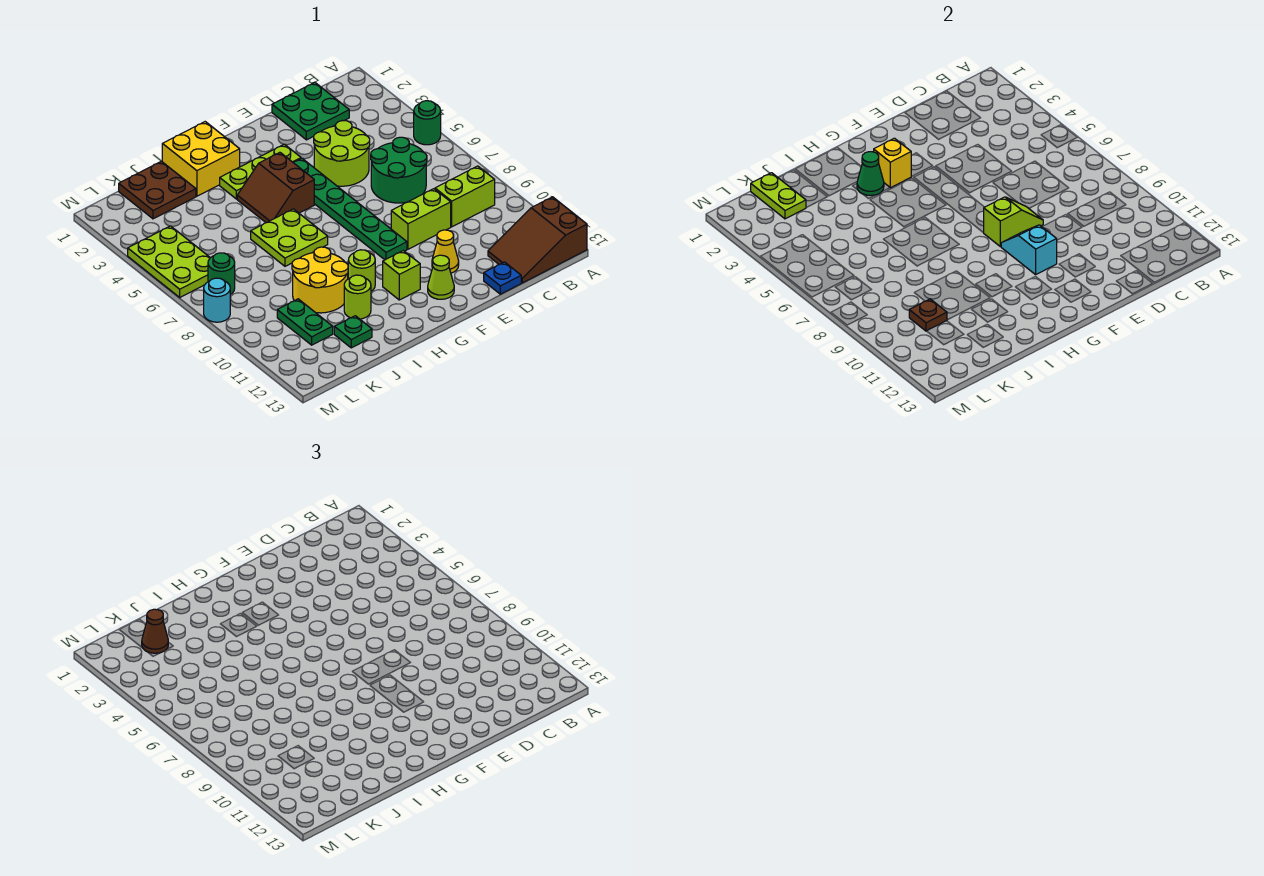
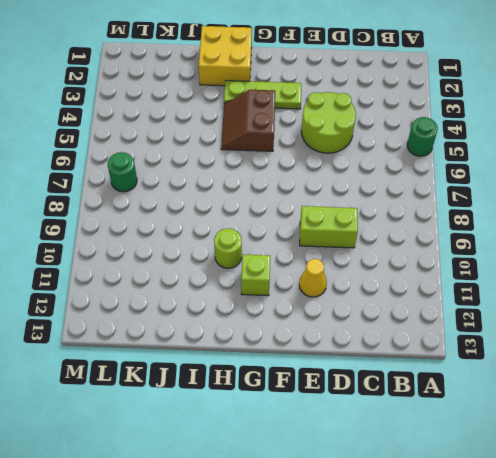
none -> brown slope A12:C13 level 1 top A
none -> lime brick B9:C9 level 1
none -> green plate C1:D2 level 1
none -> green round brick C6:D7 level 1

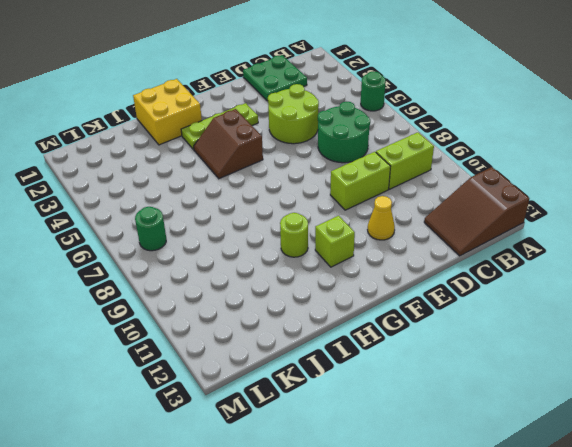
none -> blue plate D13 level 1
none -> green plate F4:F9 level 1
none -> lime cone F12 level 1
none -> lime plate H6:I7 level 1

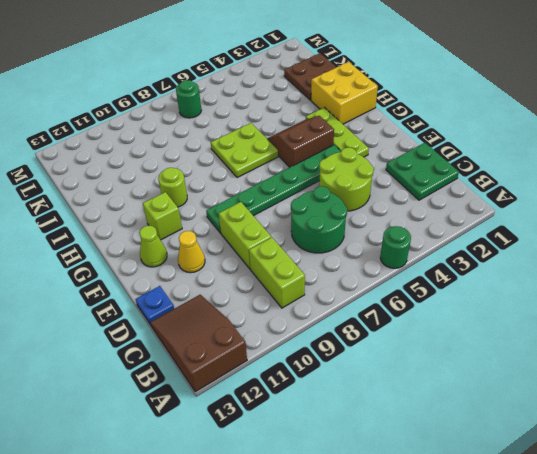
none -> yellow round brick I9:J10 level 1
none -> lime round brick I11 level 1
none -> green plate J12 level 1
none -> green plate K10:K11 level 1

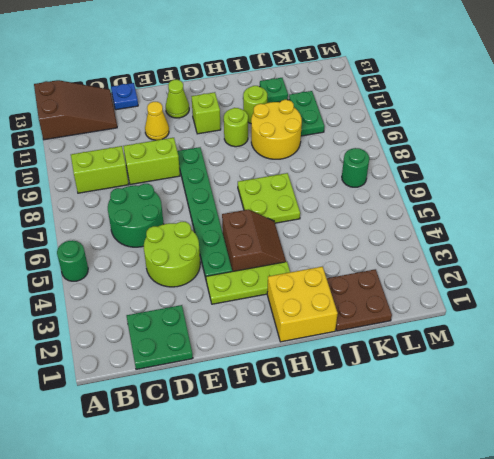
none -> lime plate L4:M6 level 1
none -> cyan round brick M8 level 1
none -> lime slope E8:F8 level 2 top F
none -> cyan slope F9:F10 level 2 top 10

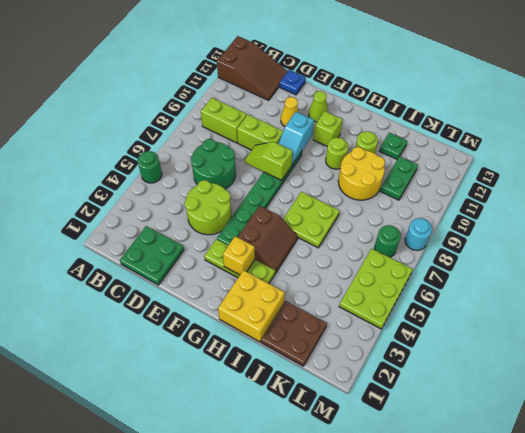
none -> green cone H3 level 2
none -> lime plate K1:K2 level 2
none -> brown plate K10 level 2
none -> brown cone K2 level 3

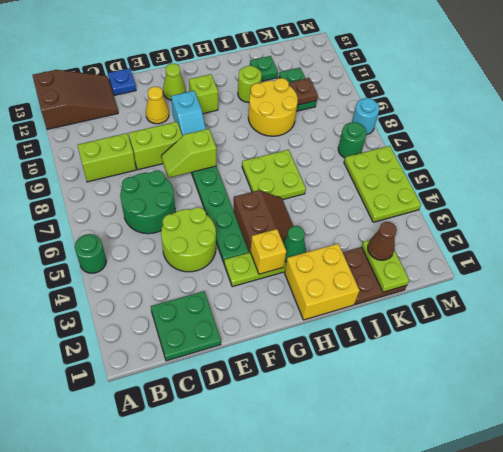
none -> lime round brick H10 level 1

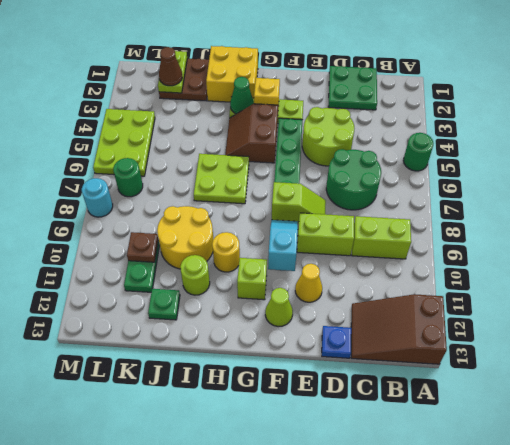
yellow round brick H10 level 1 -> lime round brick H10 level 1

